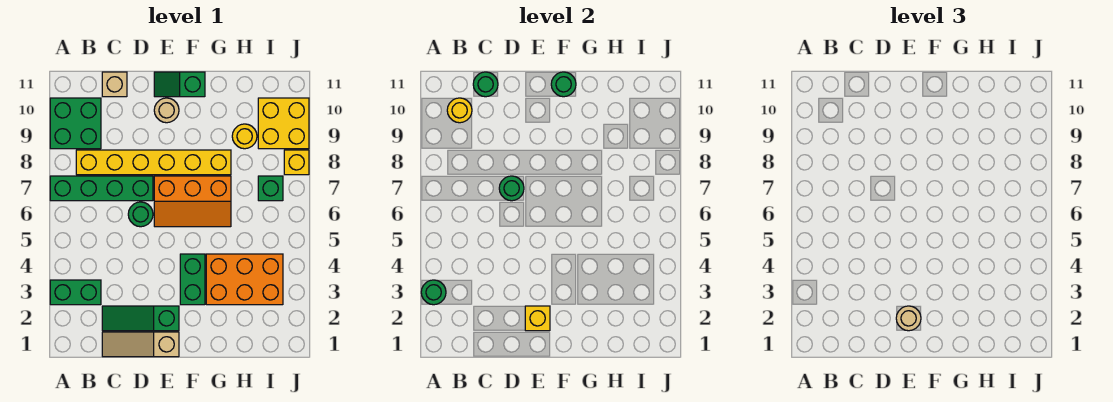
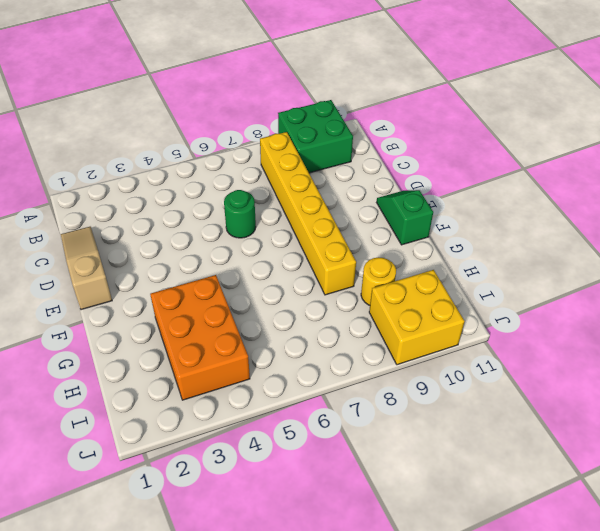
none -> green brick A3:B3 level 1
none -> green brick A7:D7 level 1
none -> green slope C2:E2 level 1 top E

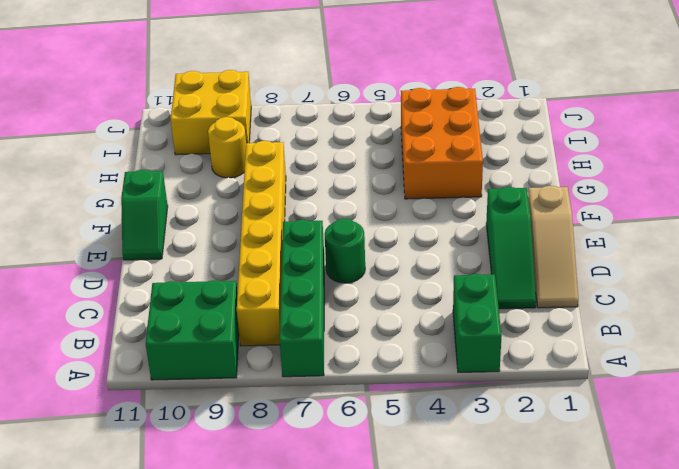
none -> tan brick C11 level 1
none -> orange slope E6:G7 level 1 top 7
none -> tan round brick E10 level 1

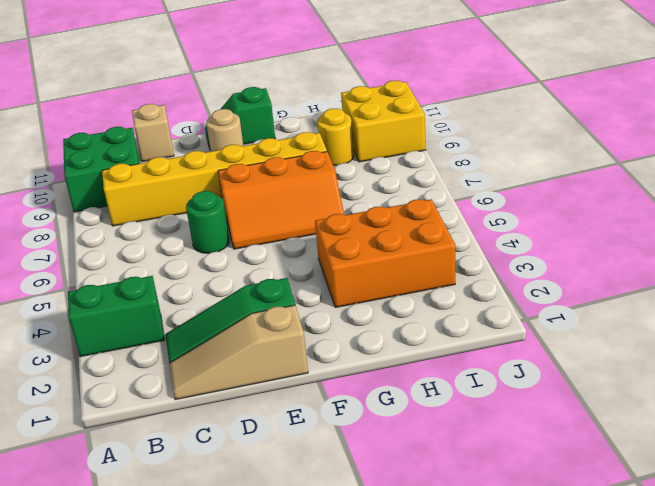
none -> green brick A7:D7 level 1
none -> green brick F3:F4 level 1
none -> green brick I7 level 1

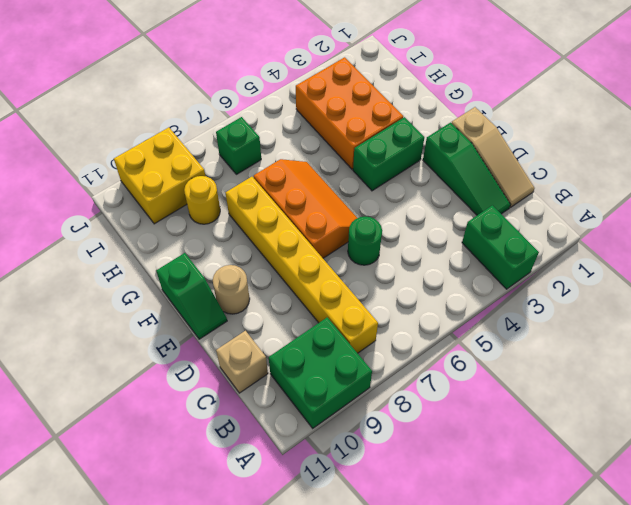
none -> green brick A7:D7 level 1
none -> yellow brick J8 level 1
none -> green round brick A3 level 2

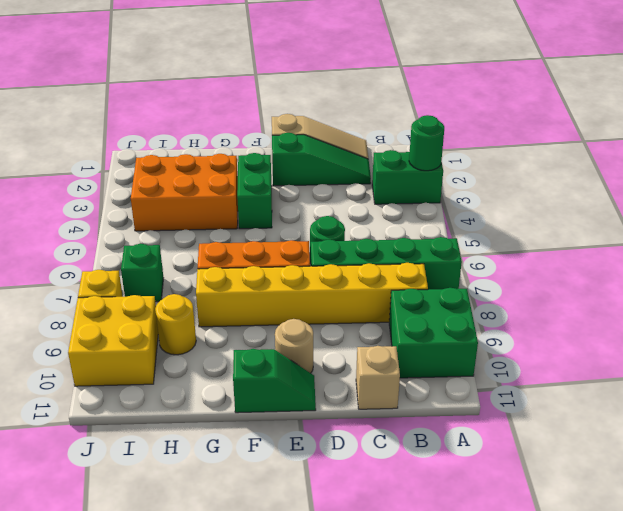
none -> yellow round brick B10 level 2
none -> green round brick C11 level 2
none -> green round brick D7 level 2

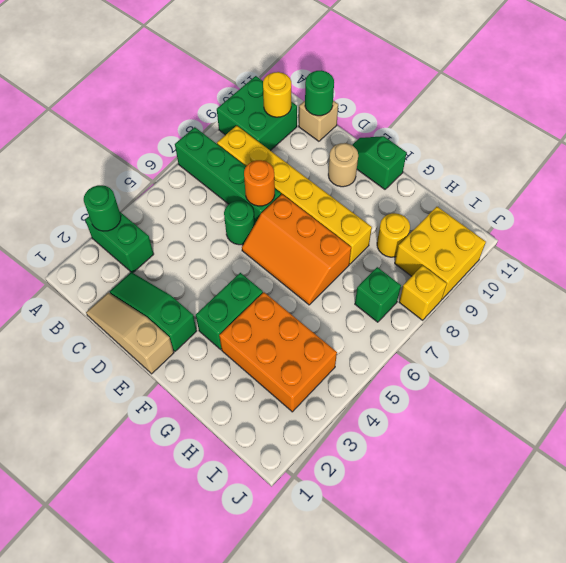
orange round brick D7 level 2 -> green round brick D7 level 2
none -> yellow brick E2 level 2
none -> green round brick F11 level 2
none -> tan round brick E2 level 3

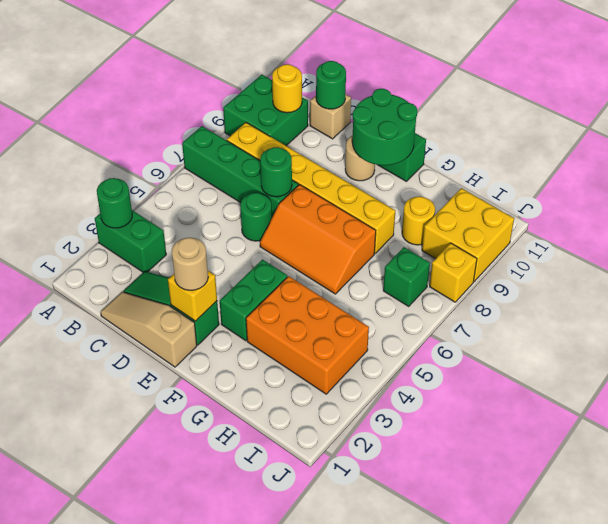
green round brick E10:F11 level 2 -> green round brick F11 level 2

